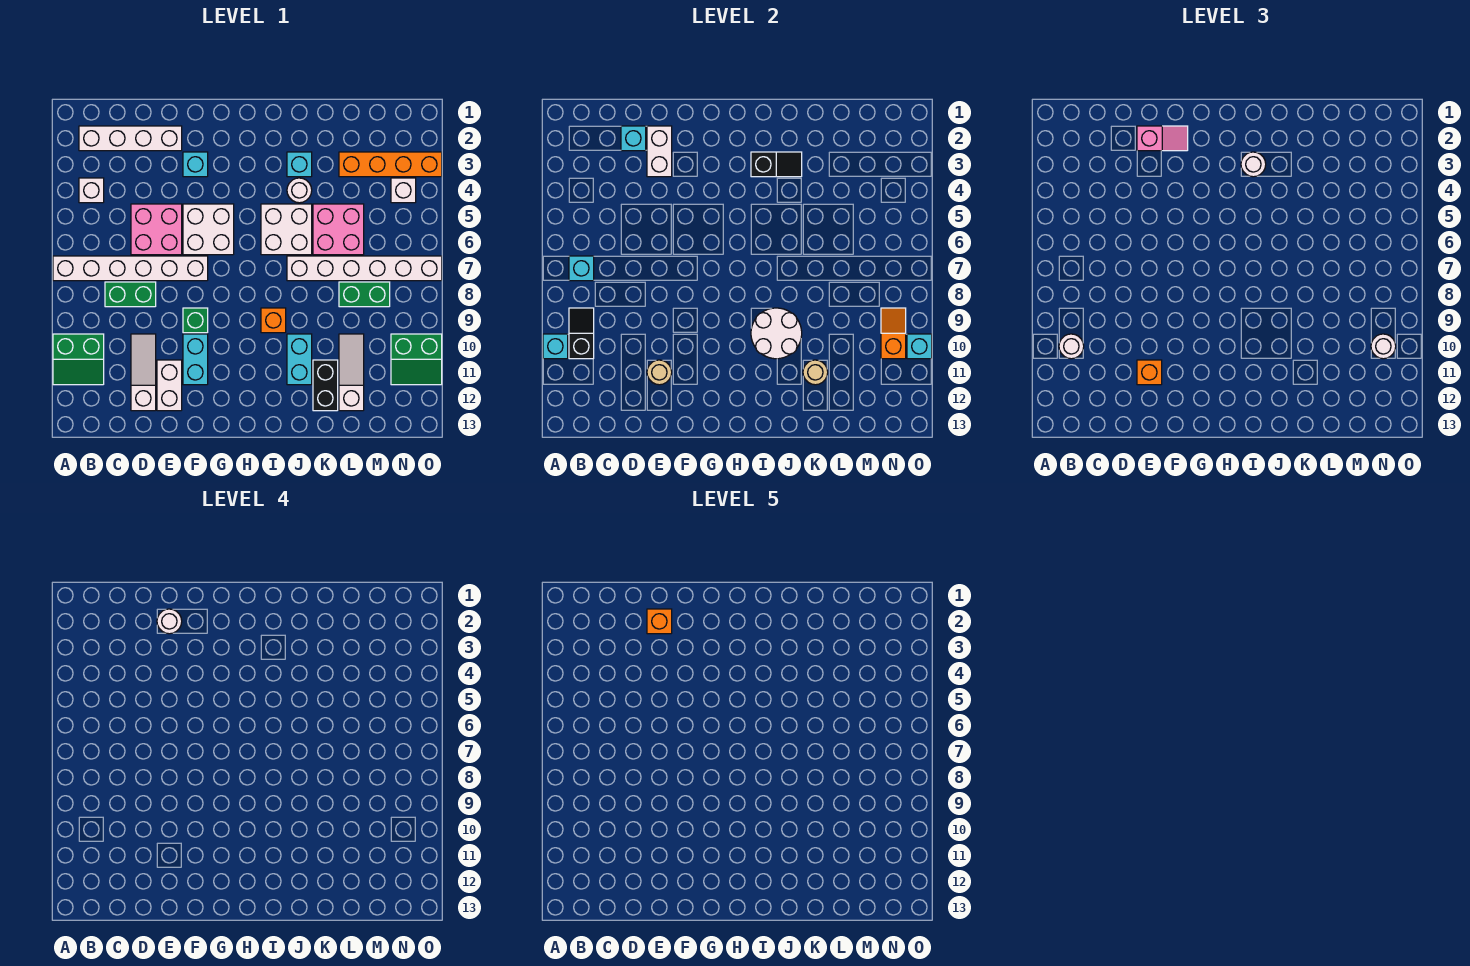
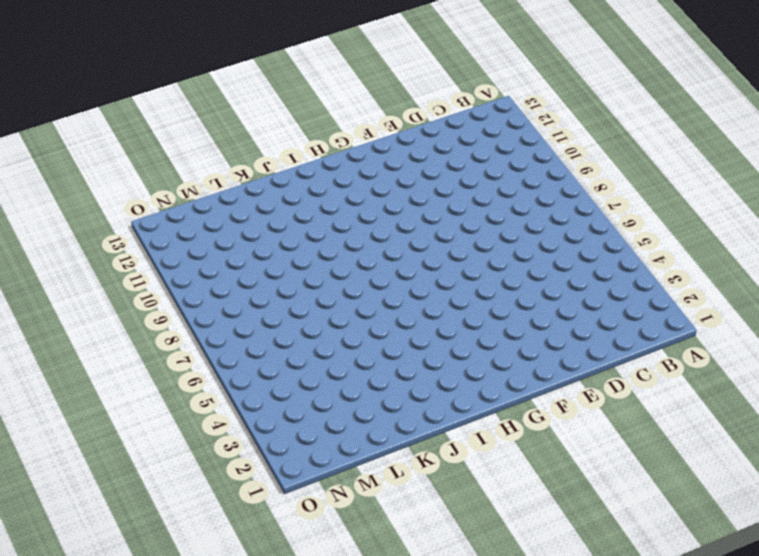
none -> white brick A7:F7 level 1
none -> green slope A10:B11 level 1 top 10
none -> white brick B2:E2 level 1
none -> white brick B4 level 1

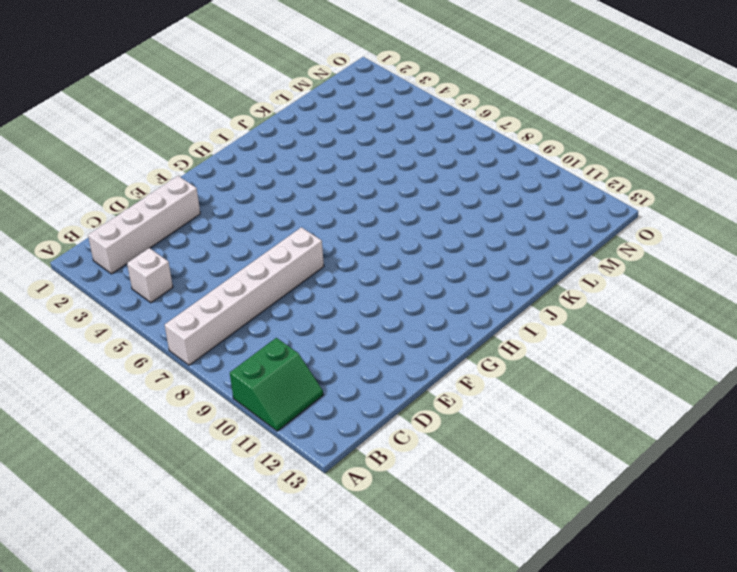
none -> green brick C8:D8 level 1
none -> pink brick D5:E6 level 1
none -> white slope D10:D12 level 1 top 12
none -> white brick E11:E12 level 1

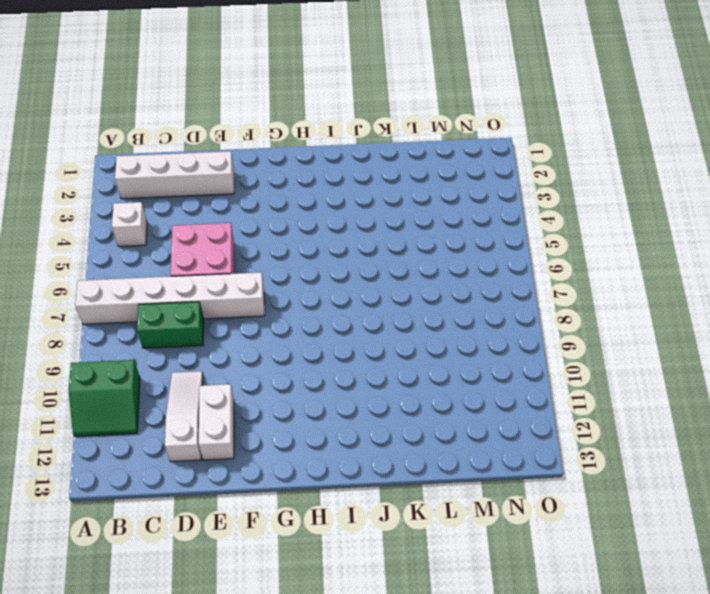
none -> cyan brick F3 level 1
none -> white brick F5:G6 level 1
none -> green brick F9 level 1
none -> cyan brick F10:F11 level 1

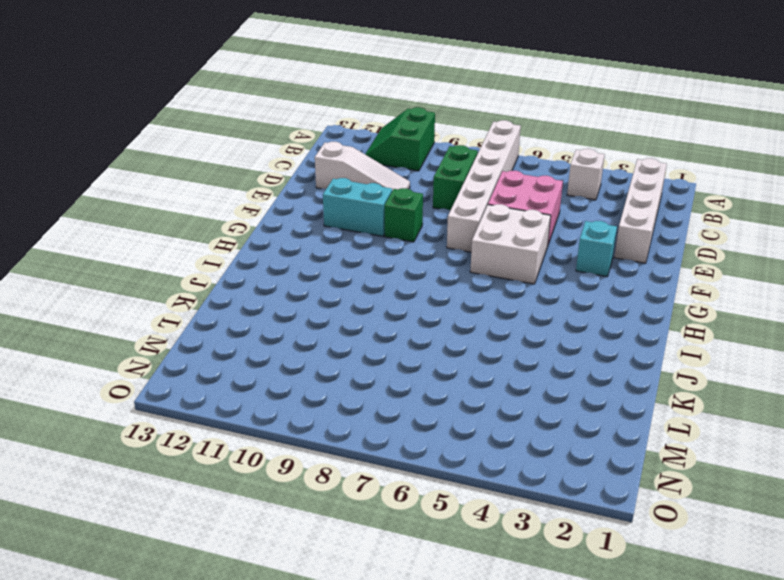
none -> white brick E11:E12 level 1
none -> white brick I5:J6 level 1
none -> orange brick I9 level 1
none -> cyan brick J3 level 1

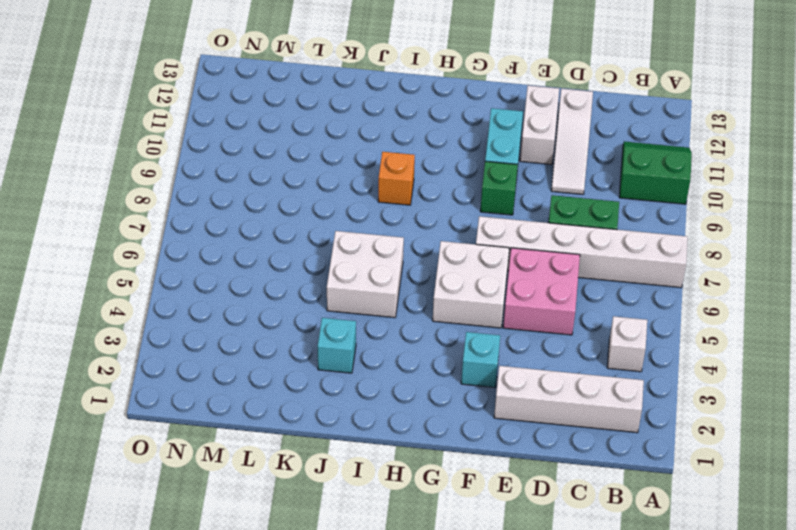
none -> white round brick J4 level 1
none -> white brick J7:O7 level 1
none -> cyan brick J10:J11 level 1
none -> pink brick K5:L6 level 1

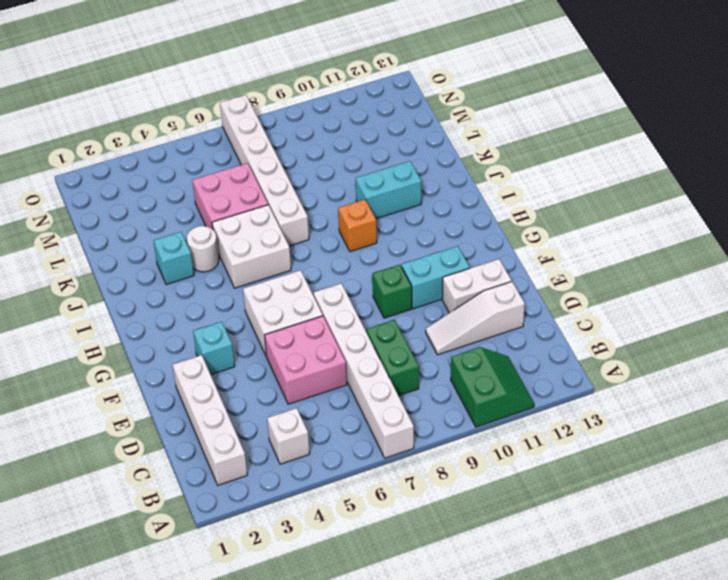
none -> black brick K11:K12 level 1
none -> orange brick L3:O3 level 1
none -> green brick L8:M8 level 1
none -> white slope L10:L12 level 1 top 12

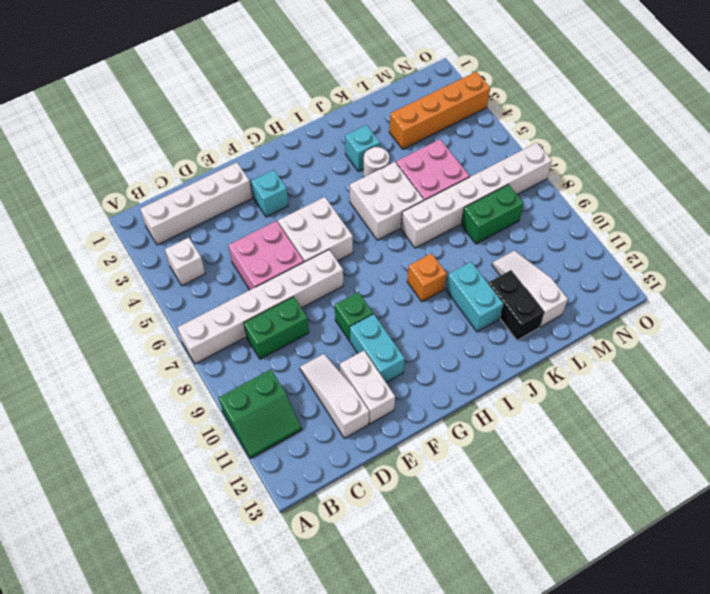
none -> white brick N4 level 1
none -> green slope N10:O11 level 1 top 10
none -> cyan brick A10 level 2
none -> cyan brick B7 level 2

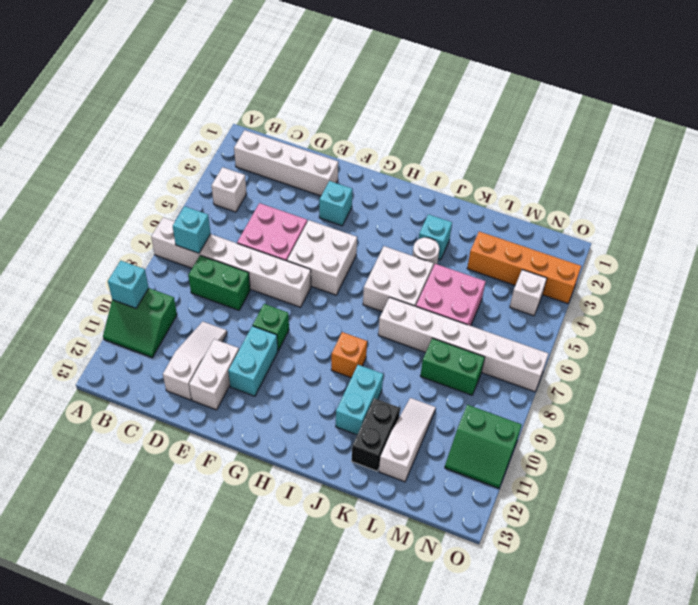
none -> black slope B9:B10 level 2 top 10
none -> cyan brick D2 level 2
none -> white brick E2:E3 level 2
none -> tan round brick E11 level 2

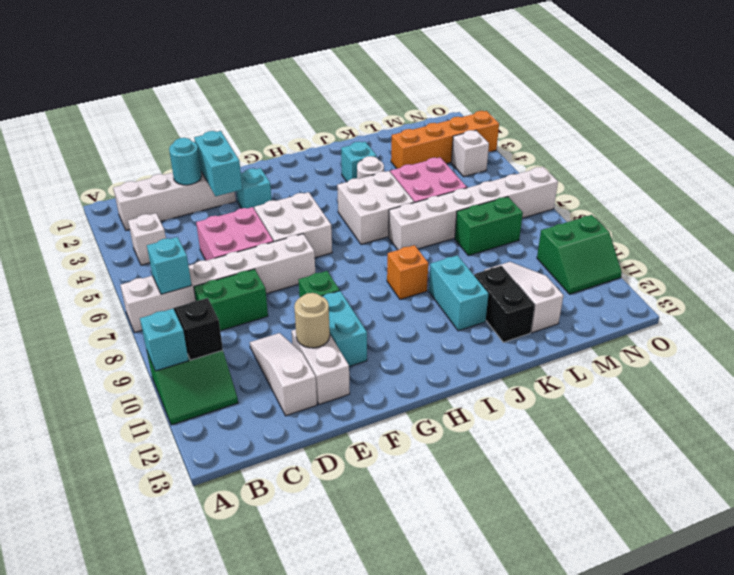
cyan round brick D2 level 2 -> cyan brick D2 level 2
cyan brick E2:E3 level 2 -> white brick E2:E3 level 2
none -> black slope I3:J3 level 2 top I
none -> white round brick I9:J10 level 2
none -> tan round brick K11 level 2
none -> orange slope N9:N10 level 2 top 10

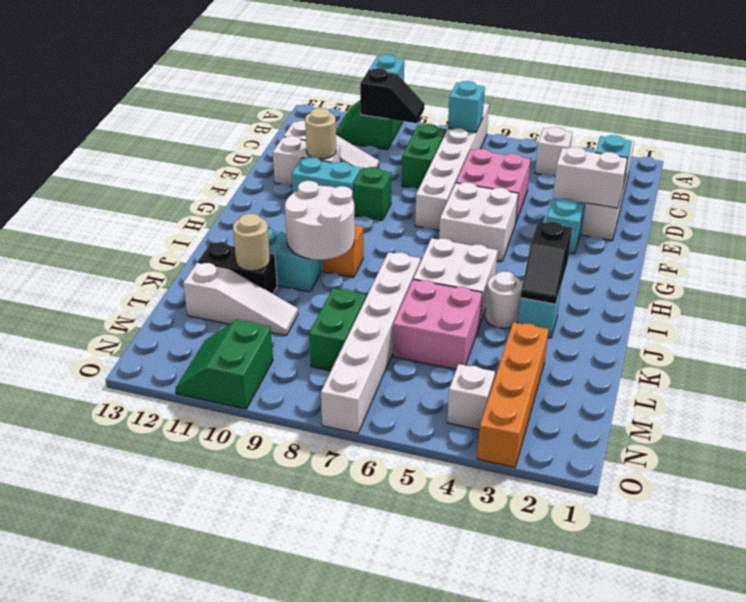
none -> orange slope N9:N10 level 2 top 10
none -> cyan brick O10 level 2
none -> white round brick B10 level 3
none -> pink slope E2:F2 level 3 top E

